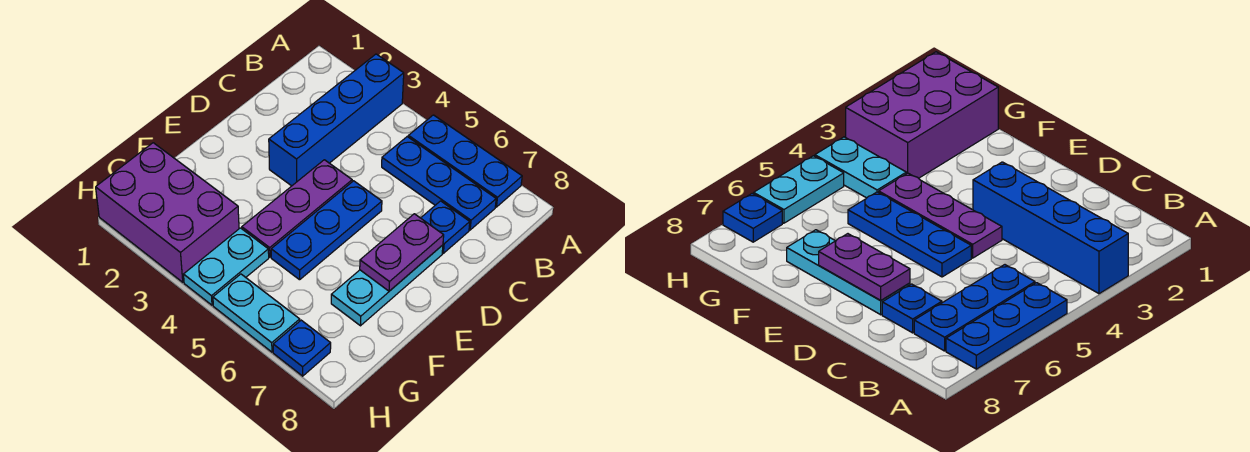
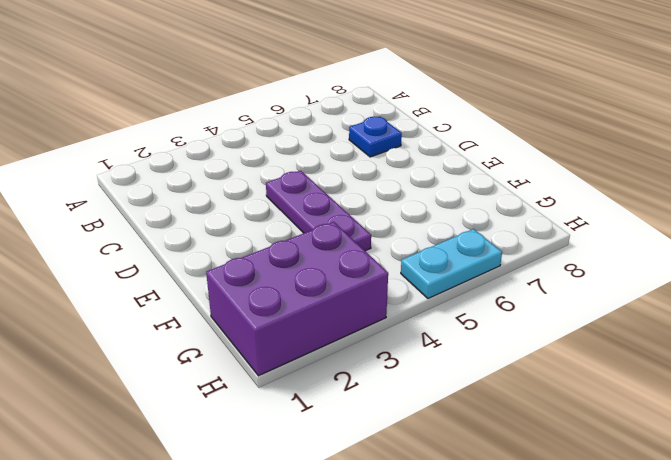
none -> blue brick A3:D3 level 1
none -> blue plate A5:A7 level 1
none -> blue plate B5:B7 level 1

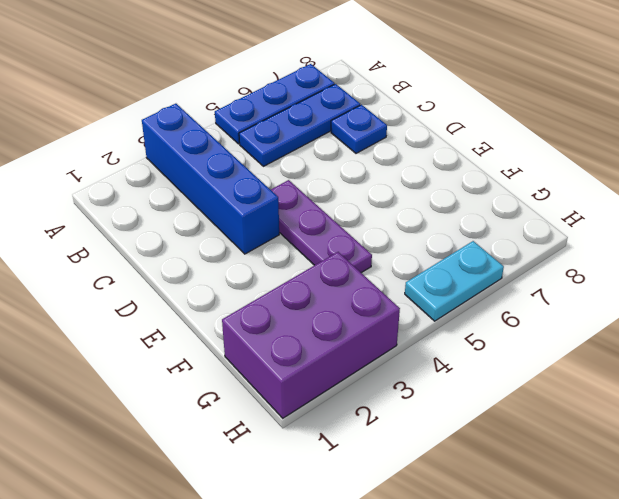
none -> blue plate D5:F5 level 1
none -> cyan plate D7:F7 level 1
none -> cyan plate G4:H4 level 1

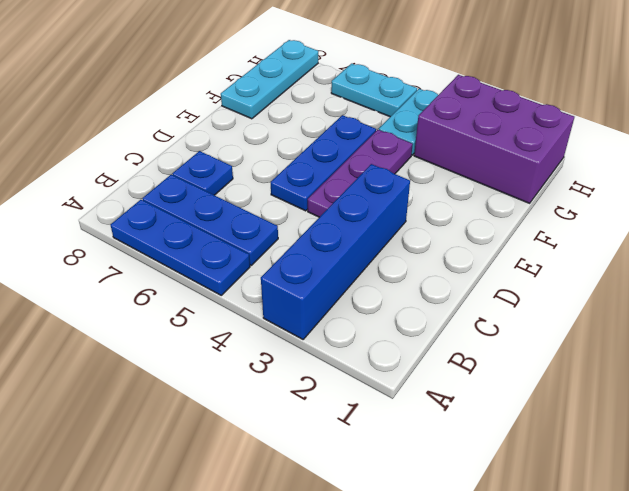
cyan plate F8:H8 level 1 -> cyan plate D7:F7 level 1
none -> blue plate H7 level 1
none -> purple plate D7:E7 level 2

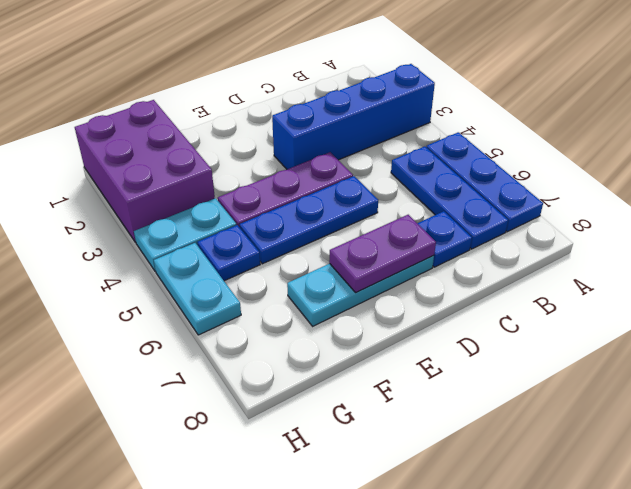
blue plate G5 level 1 -> blue plate H7 level 1

